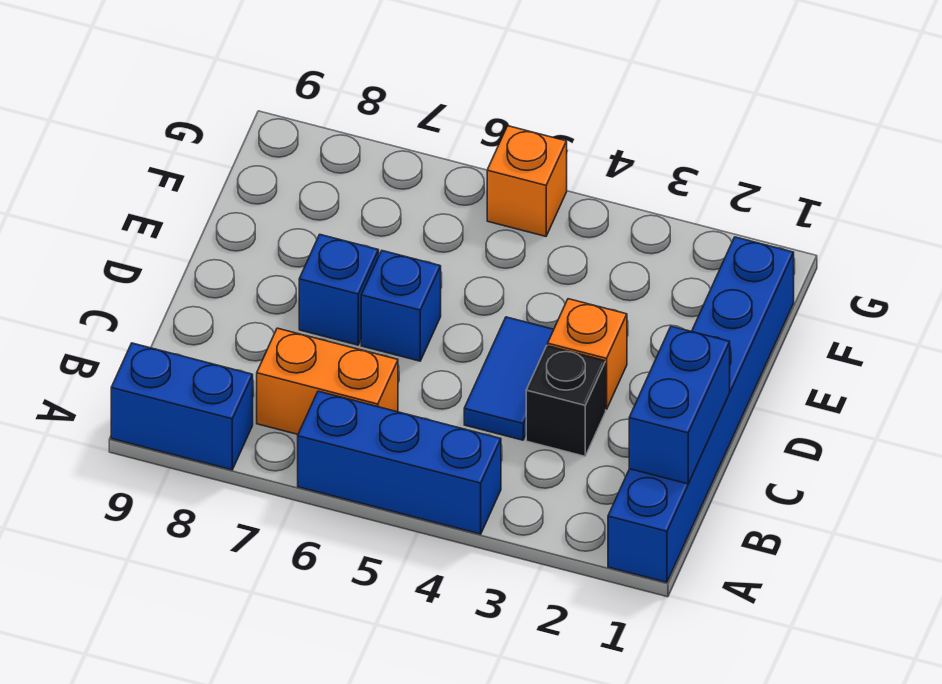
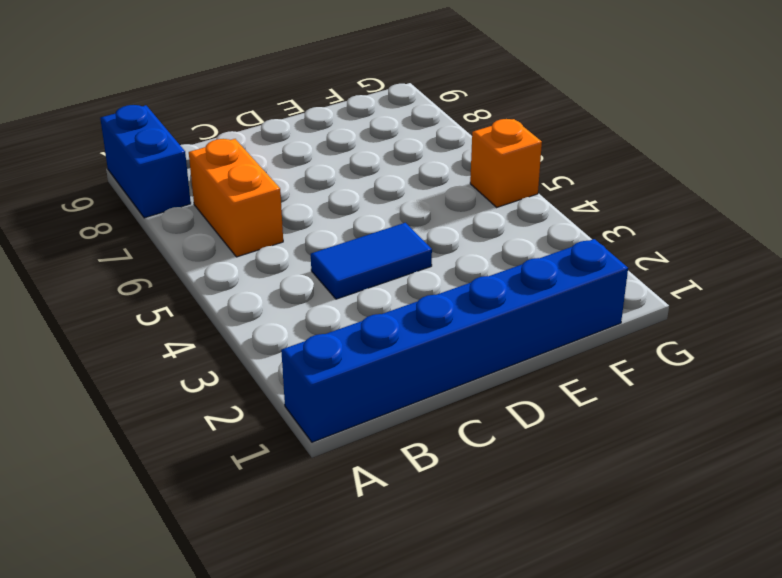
none -> blue brick A4:A6 level 1
none -> black brick C3 level 1

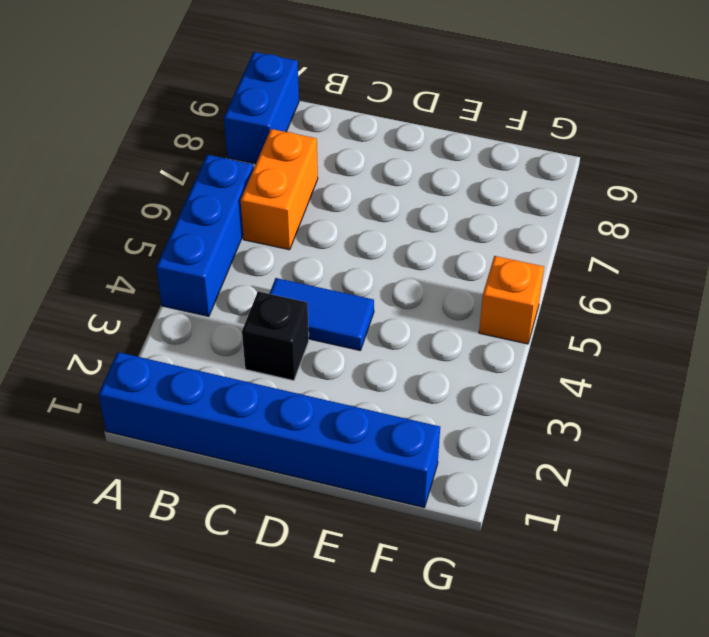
none -> orange brick D3 level 1
none -> blue brick D6 level 1

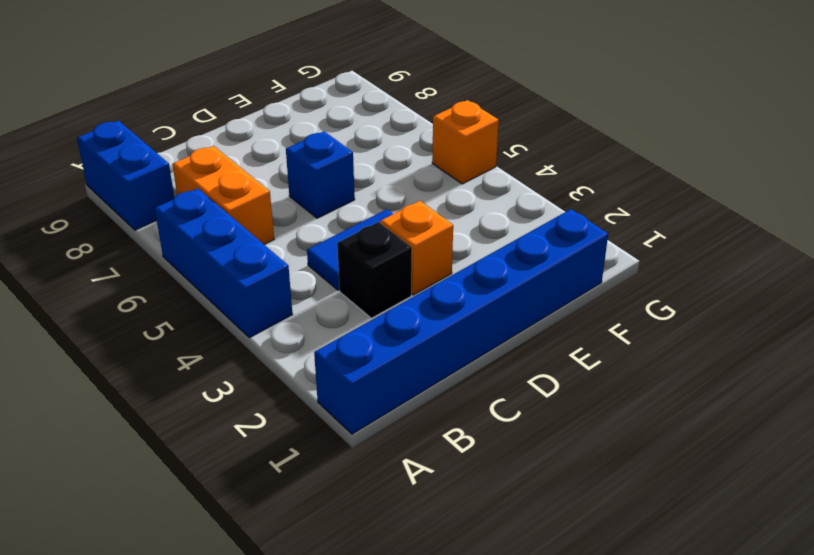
none -> blue brick D7 level 1
none -> blue brick B1:C1 level 2

